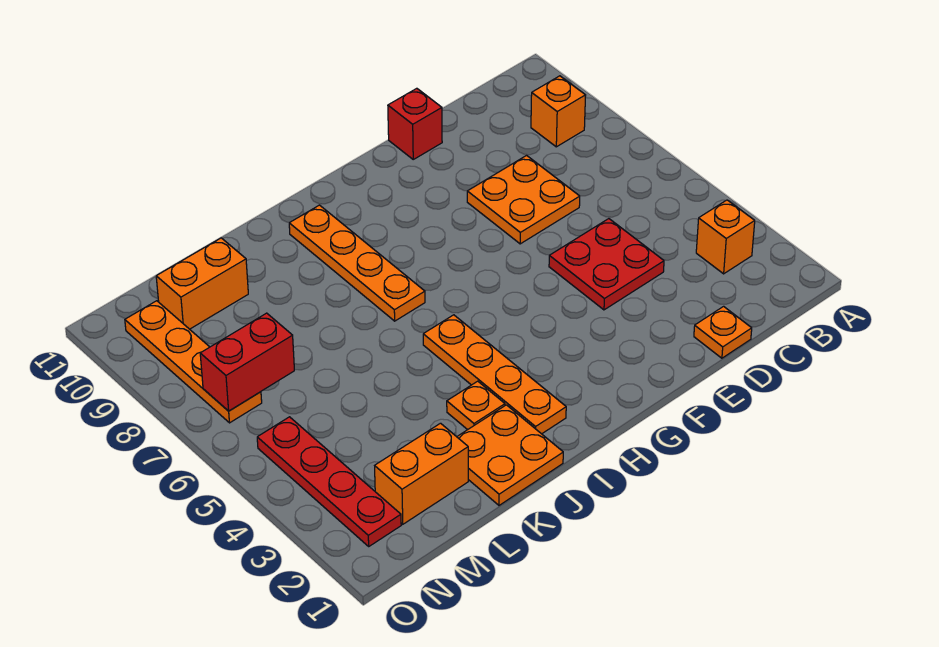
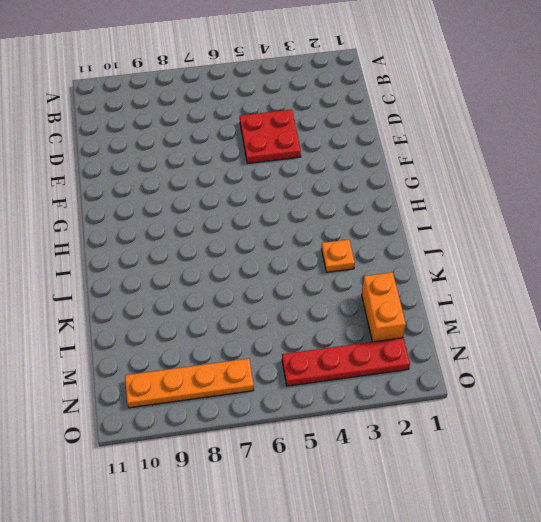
none -> orange brick B3 level 1
none -> orange brick B9 level 1
none -> orange plate D1 level 1

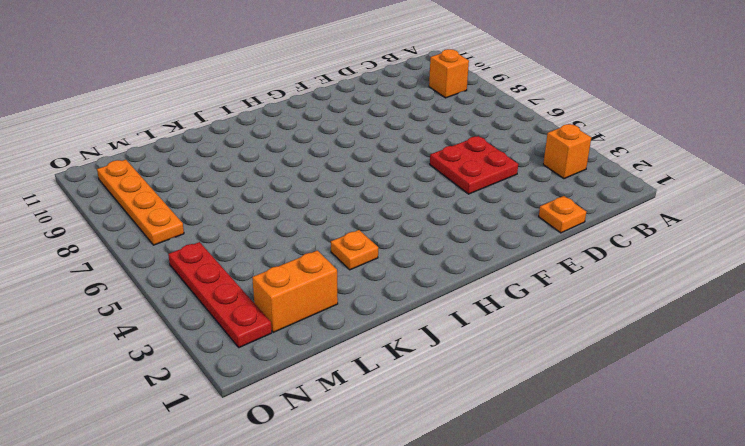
none -> orange plate D7:E8 level 1
none -> red brick E11 level 1
none -> orange plate I2:I5 level 1

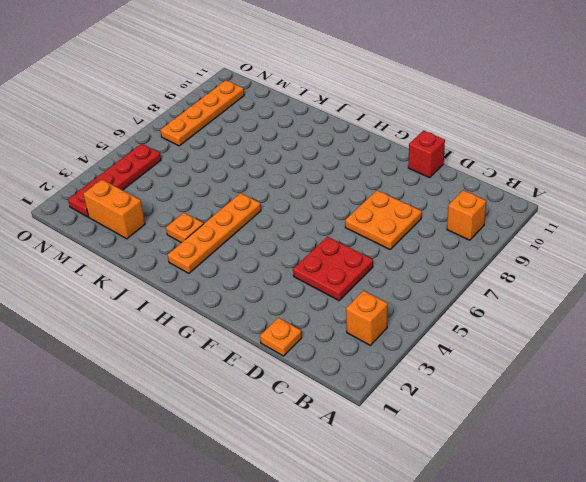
none -> orange plate I7:I10 level 1
none -> orange plate J1:K2 level 1
none -> orange brick L10:M10 level 1

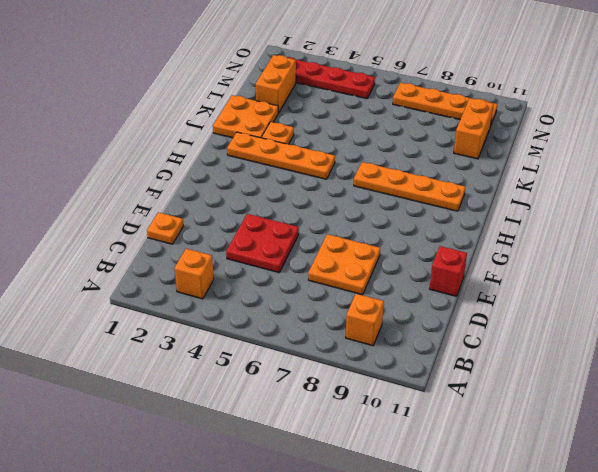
none -> red brick M7:N7 level 2

